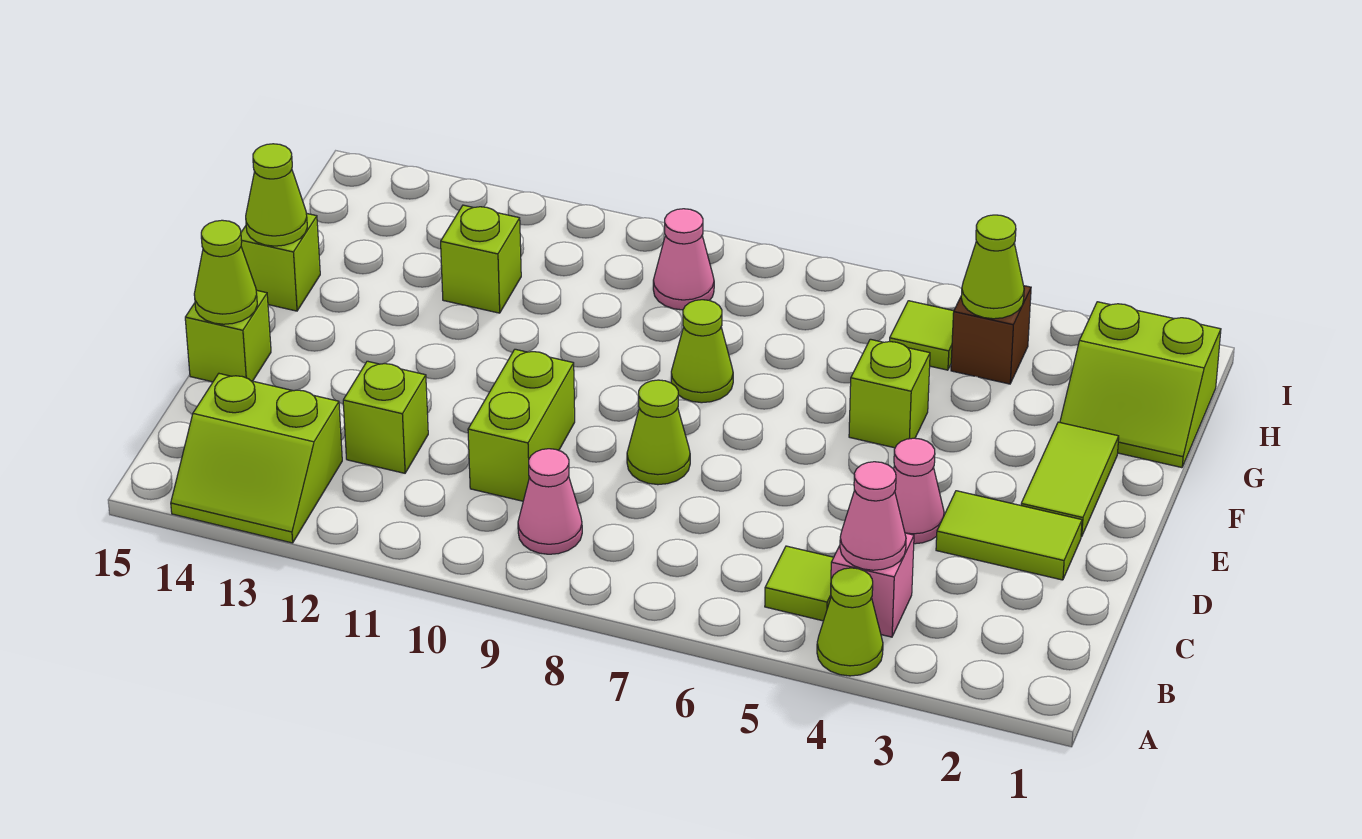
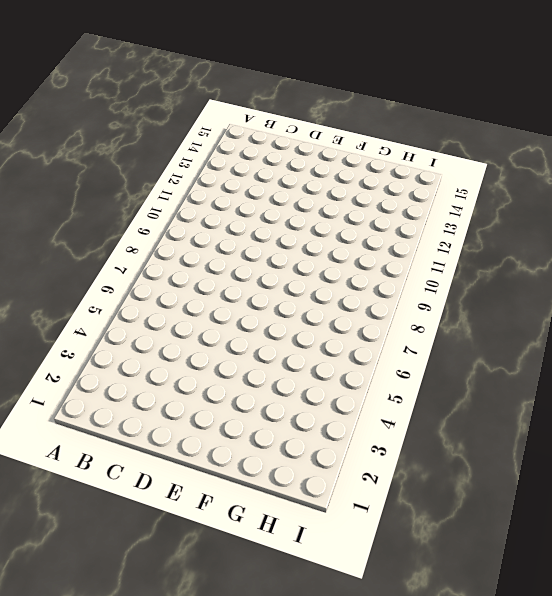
none -> lime cone A4 level 1
none -> lime slope A13:B14 level 1 top B
none -> pink brick B4 level 1

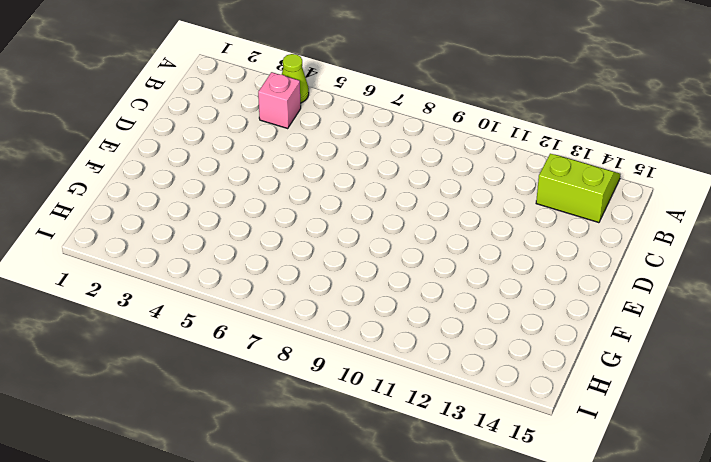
none -> lime tile B5 level 1
none -> pink cone B9 level 1
none -> lime brick C10:D10 level 1

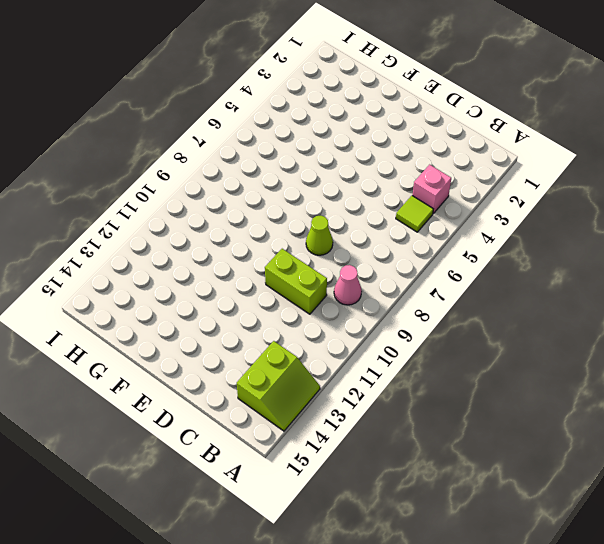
none -> lime cone A4 level 1
none -> lime brick C12 level 1
none -> lime tile D2:D3 level 1

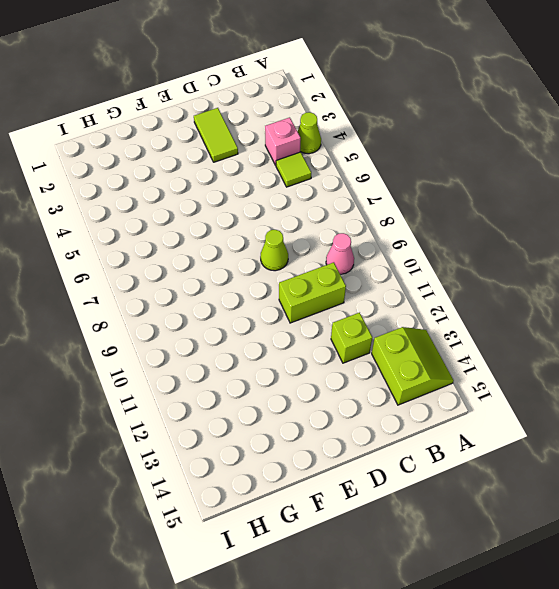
none -> pink cone D4 level 1
none -> lime brick D15 level 1
none -> lime tile E2:F2 level 1

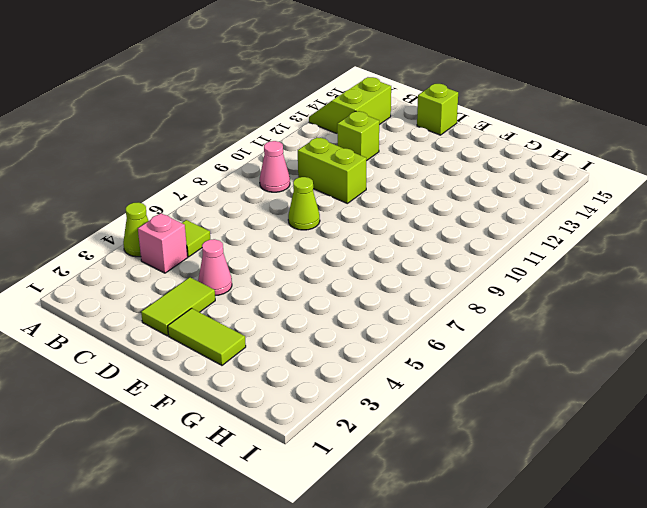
none -> lime brick F5 level 1
none -> lime cone F8 level 1
none -> lime brick F15 level 1

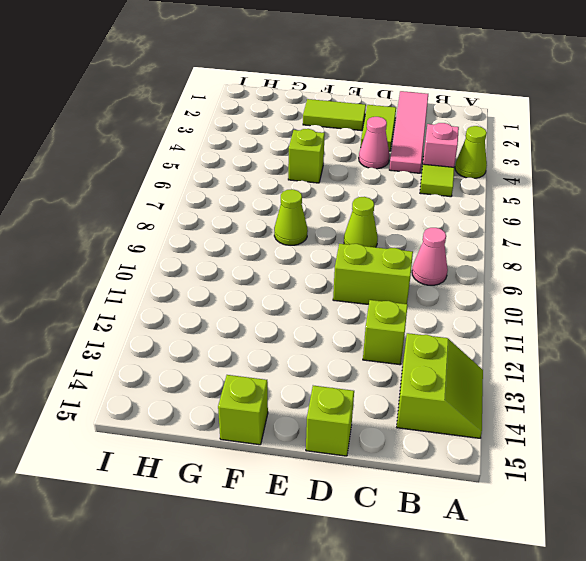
pink tile C1:C4 level 1 -> none
none -> lime slope G1:H2 level 1 top H
none -> lime brick G12 level 1
none -> brown brick H4 level 1

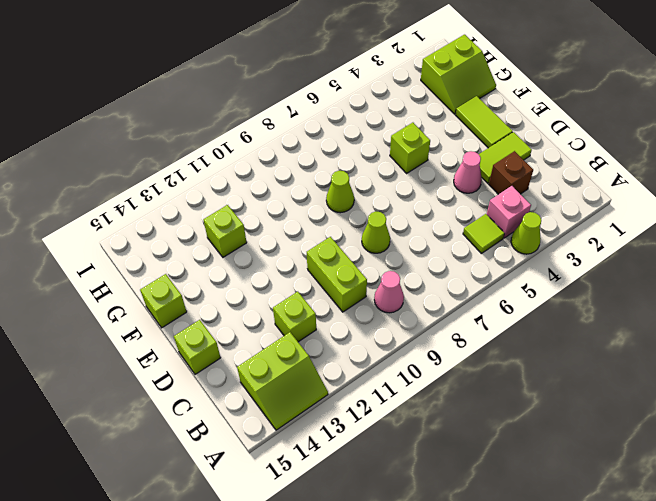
brown brick C3 level 1 -> brown brick H4 level 1
none -> lime tile H5 level 1
none -> pink cone H9 level 1
none -> pink cone B4 level 2

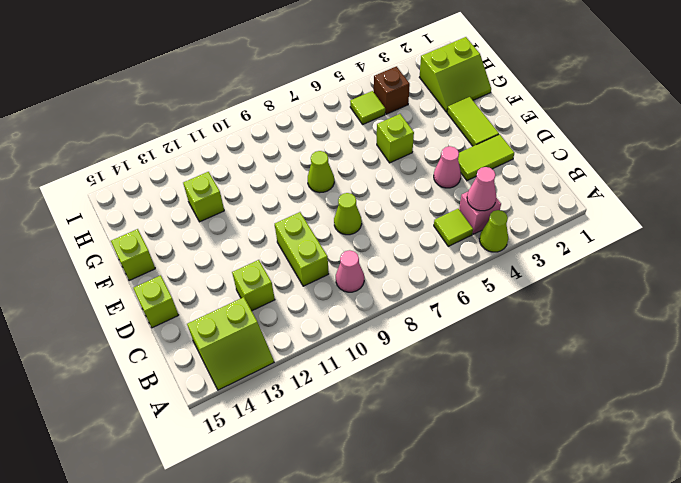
none -> pink cone H9 level 1
none -> lime cone D15 level 2
none -> lime cone F15 level 2

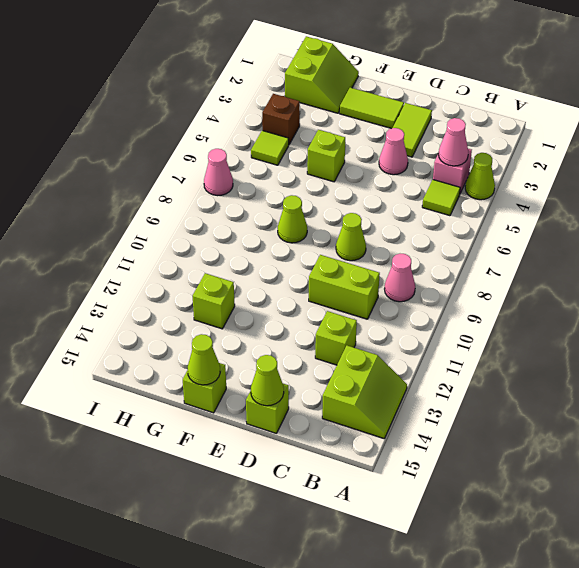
pink cone I7 level 1 -> pink cone H9 level 1
none -> lime cone H4 level 2

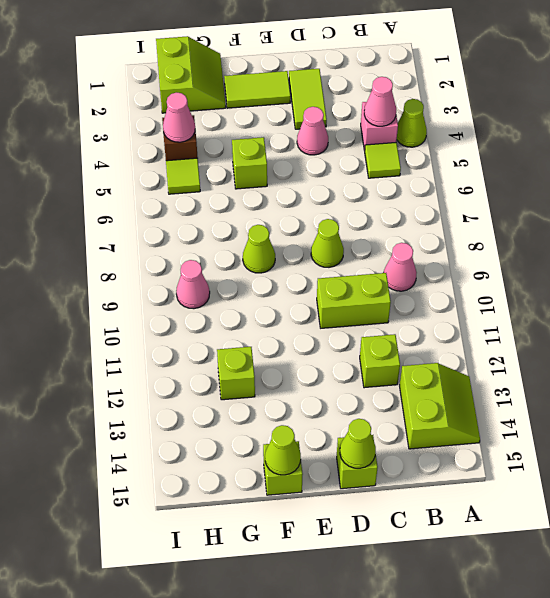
pink cone H4 level 2 -> lime cone H4 level 2

